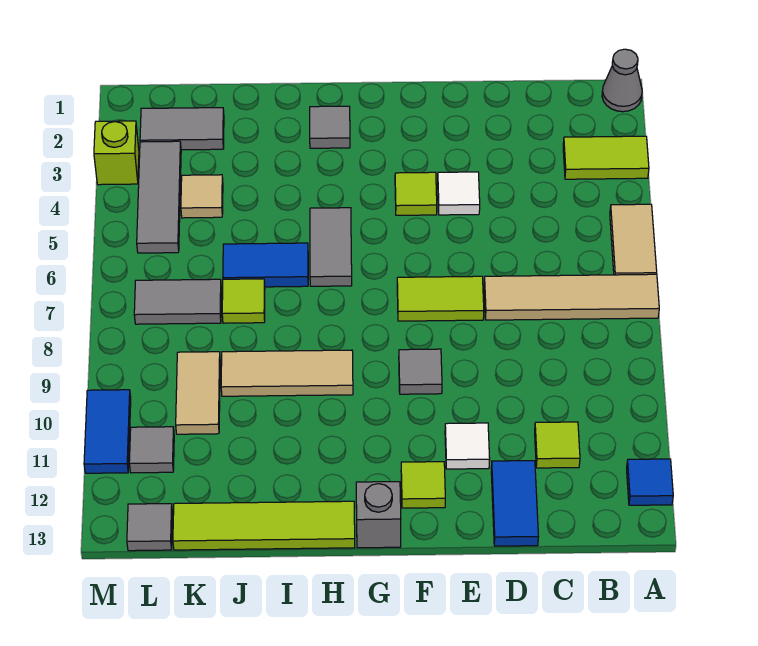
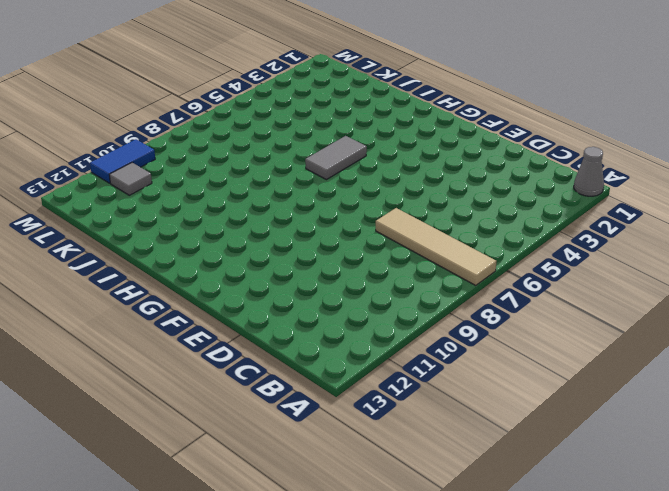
none -> lime tile A3:B3 level 1
none -> tan tile A5:A6 level 1
none -> blue tile A12 level 1

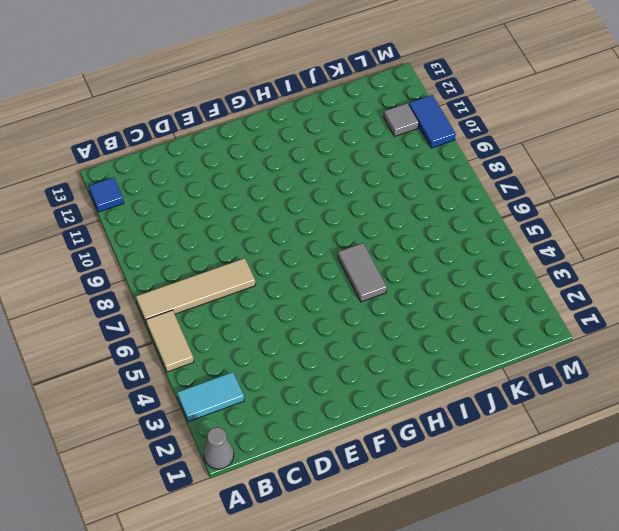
cyan tile A3:B3 level 1 -> lime tile A3:B3 level 1
none -> lime tile C11 level 1
none -> blue tile D12:D13 level 1
none -> white tile E4 level 1

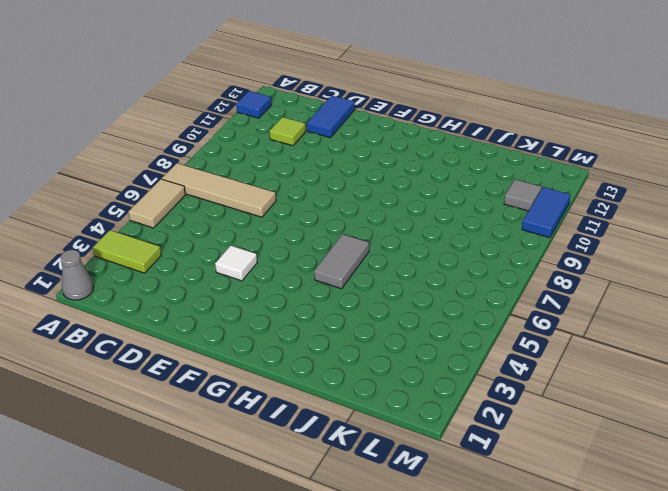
none -> lime tile E7:F7 level 1
none -> white tile E11 level 1
none -> lime tile F4 level 1

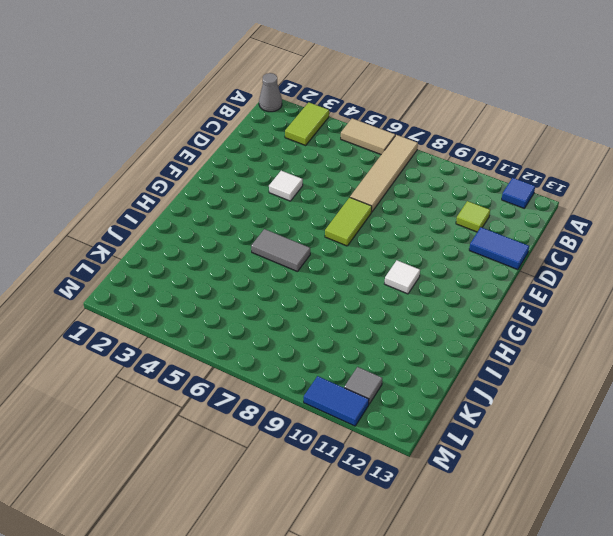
white tile G10 level 1 -> white tile E11 level 1
none -> lime tile F4 level 1
none -> grey tile F9 level 1
none -> lime tile F12 level 1

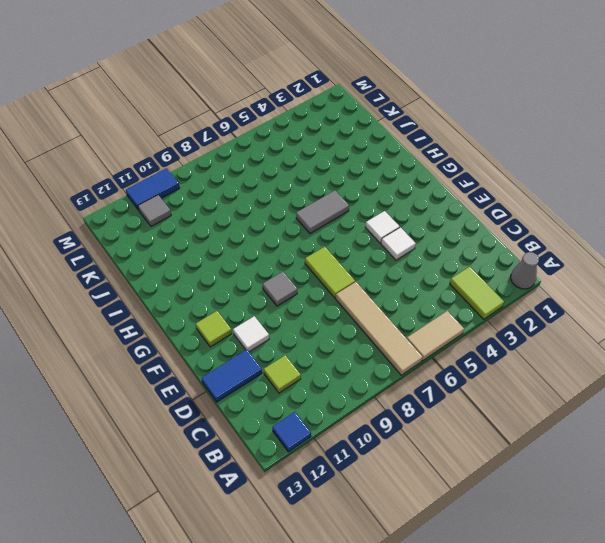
white tile F4 level 1 -> lime tile F4 level 1
none -> grey brick G13 level 1
none -> grey tile H2 level 1
none -> tan tile H9:J9 level 1

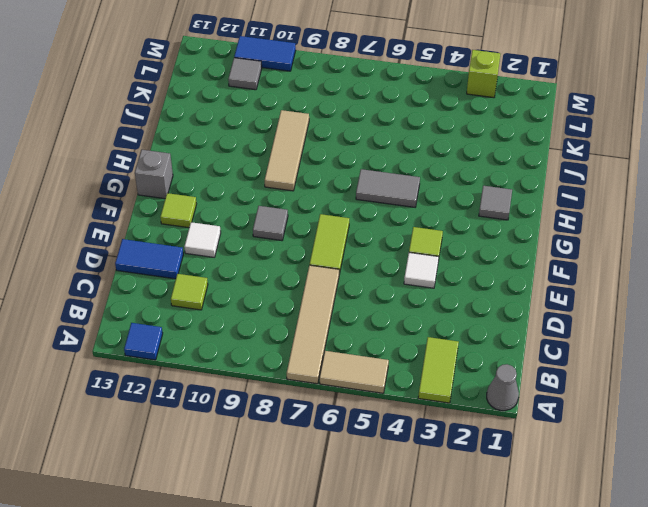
none -> lime tile H13:K13 level 1
none -> blue tile I6:J6 level 1
none -> lime tile J7 level 1

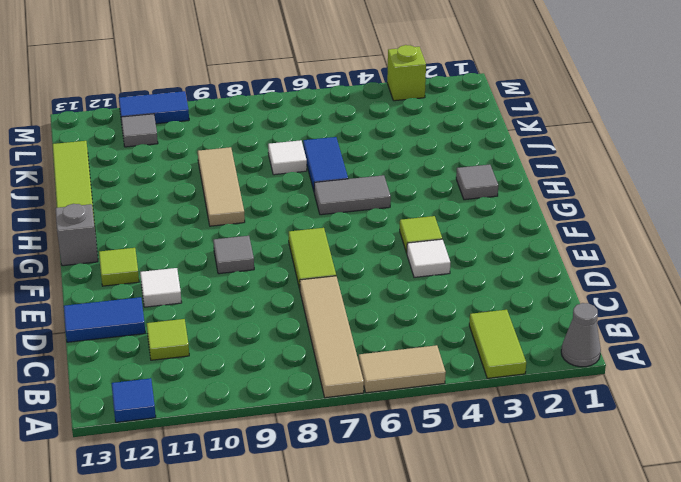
white tile J7 level 1 -> lime tile J7 level 1
none -> grey tile K2:L2 level 1
none -> tan tile K4 level 1
none -> grey tile K7:L7 level 1

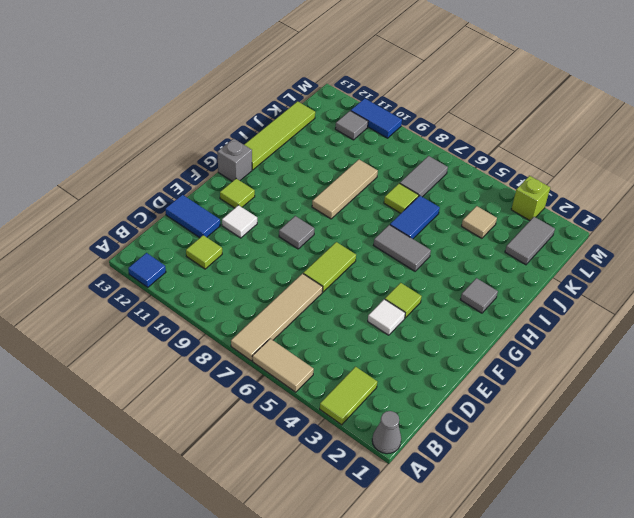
none -> tan tile K9:K10 level 1
none -> grey tile L3:L5 level 1
none -> grey tile L13 level 1

